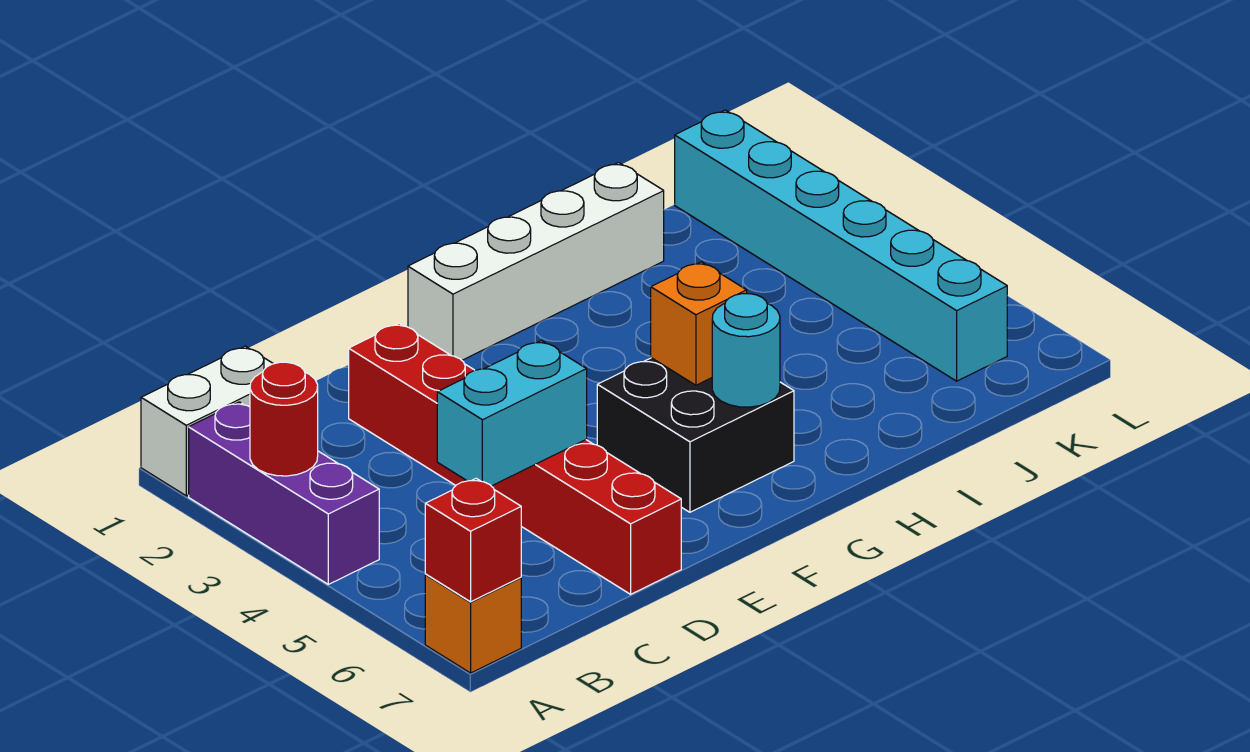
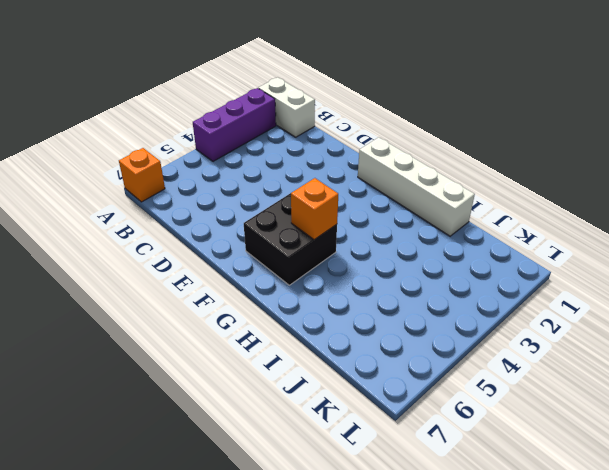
none -> red brick D2:D7 level 1
none -> cyan brick K1:K6 level 1
none -> red round brick A3 level 2

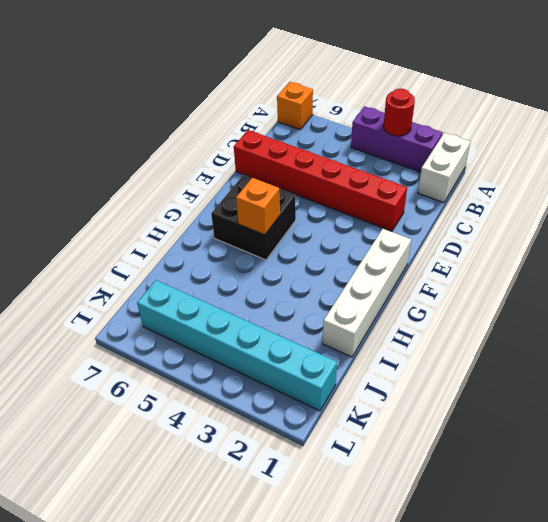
none -> red brick A7 level 2
none -> cyan brick C5:D5 level 2
none -> cyan round brick G6 level 2

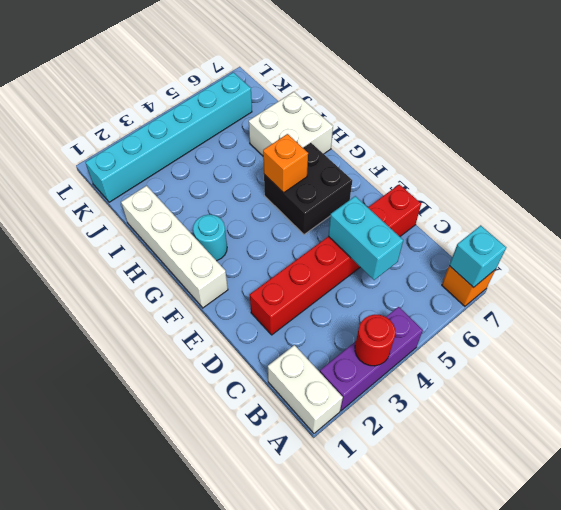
cyan brick A7 level 2 -> red brick A7 level 2
cyan round brick G2 level 1 -> cyan round brick G6 level 2
white brick H6:I7 level 1 -> none

